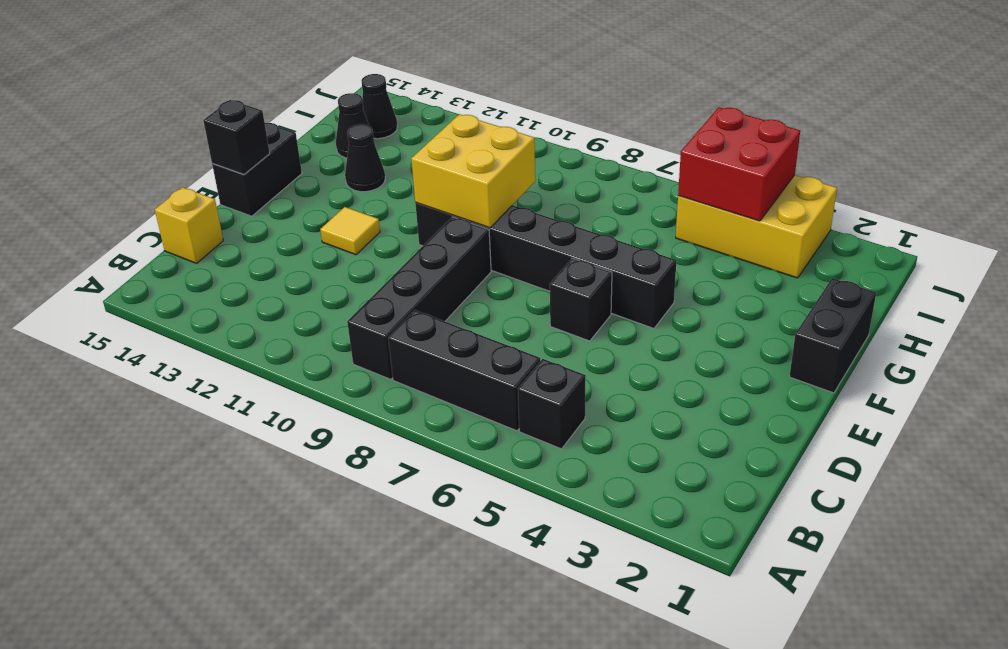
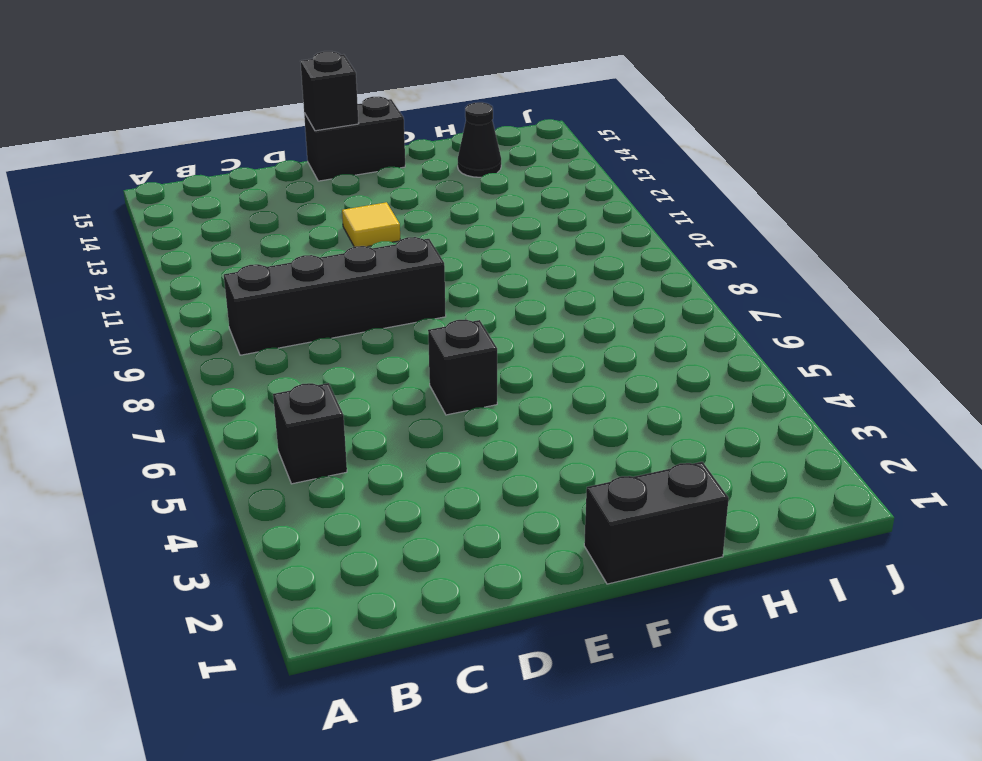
none -> black brick B6:B8 level 1
none -> yellow brick C15 level 1
none -> black brick F5:F10 level 1

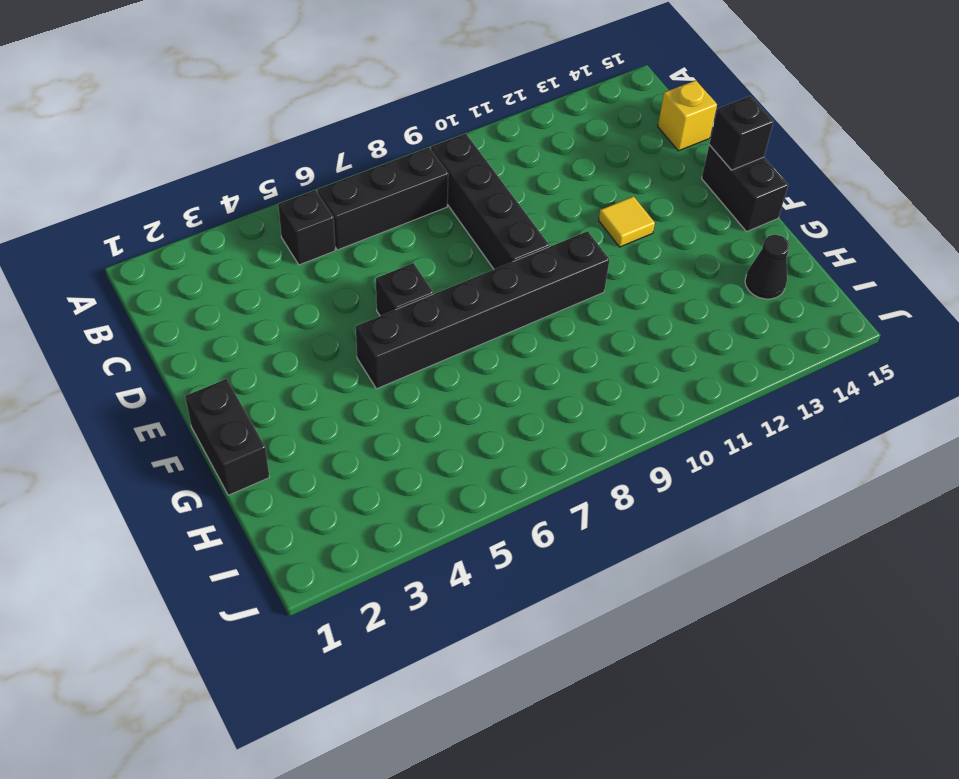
none -> black cone G13 level 1
none -> yellow brick I3:J5 level 1
none -> black cone I14 level 1

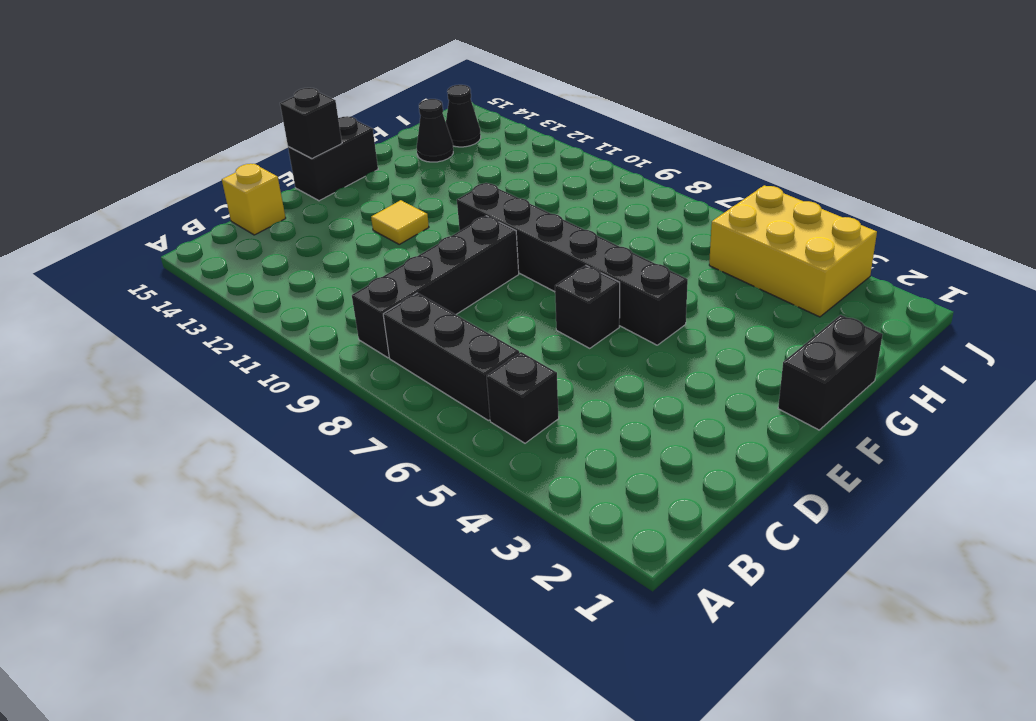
none -> black cone G13 level 1
none -> yellow brick F9:G10 level 2
none -> red brick I4:J5 level 2

